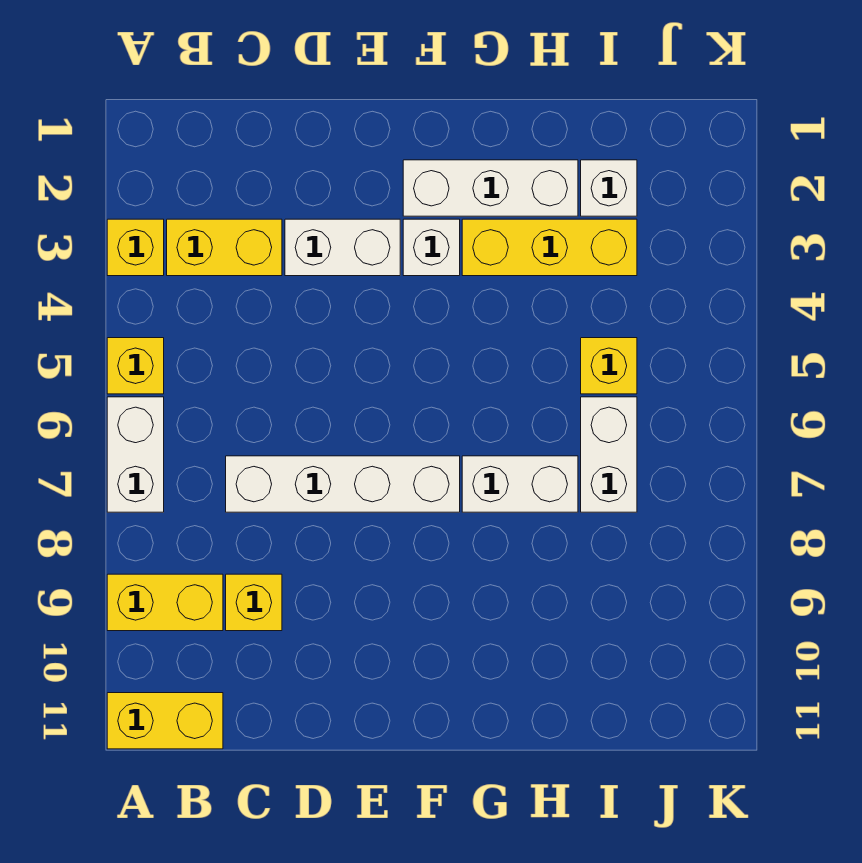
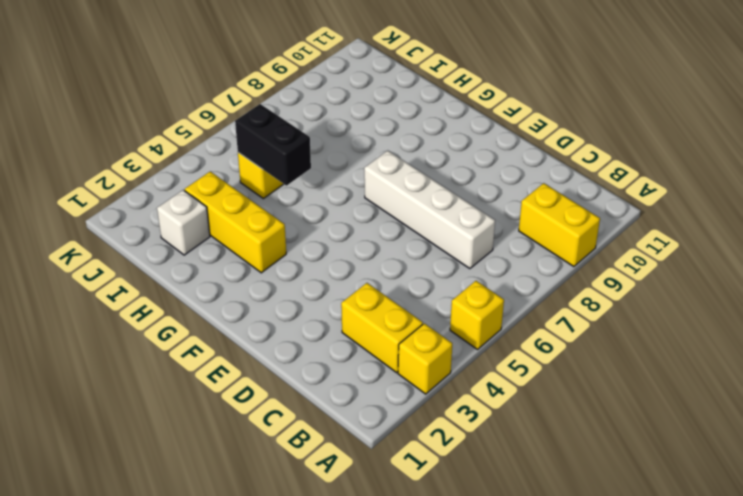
black brick H5:I5 level 2 -> none
none -> white brick A6:A7 level 1
none -> yellow brick A11:B11 level 1
none -> yellow brick C9 level 1

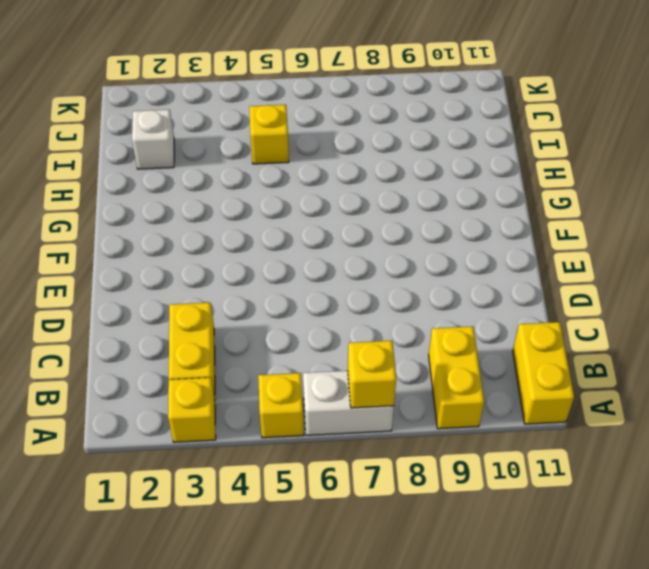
yellow brick A7 level 2 -> yellow brick C9 level 1
none -> white brick C7:F7 level 1
none -> white brick D3:E3 level 1
none -> white brick F2:H2 level 1

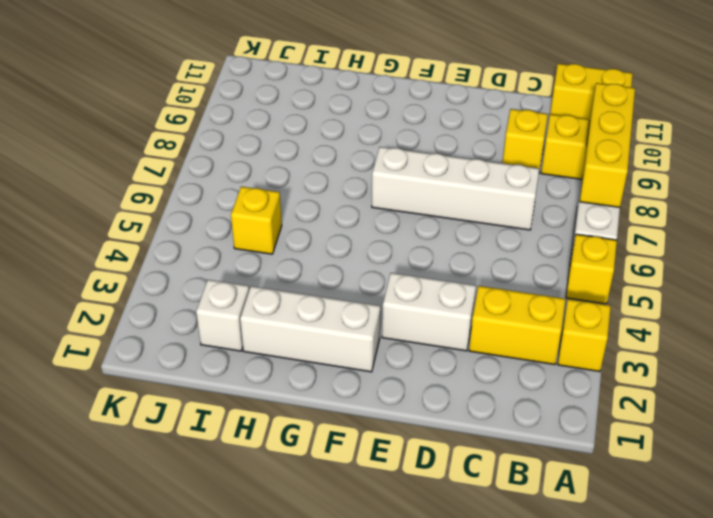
yellow brick A7:A9 level 2 -> yellow brick G3:I3 level 1
none -> white brick F3 level 1
none -> white brick G7:H7 level 1
none -> white brick I6:I7 level 1

